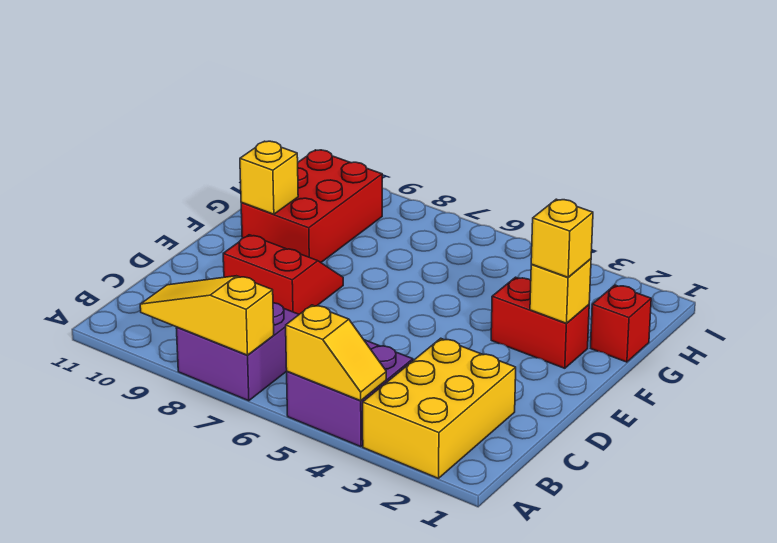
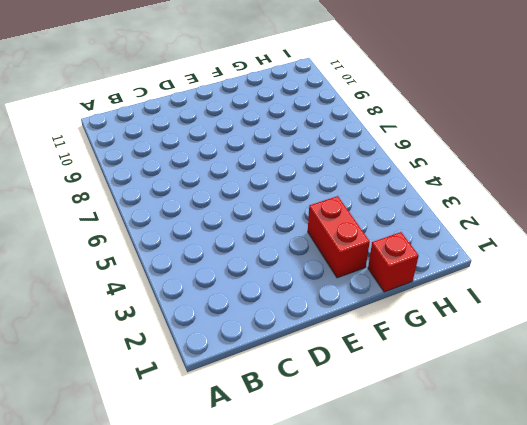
none -> yellow brick A2:C3 level 1
none -> purple brick A4:B5 level 1
none -> purple brick A7:B8 level 1

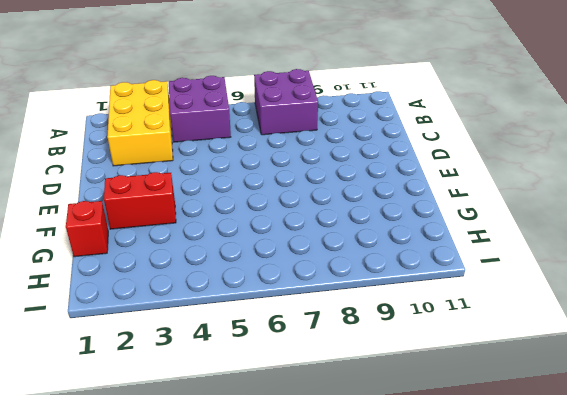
none -> red slope D8:E9 level 1 top D
none -> red brick F9:H10 level 1
none -> yellow slope A4:A5 level 2 top 5

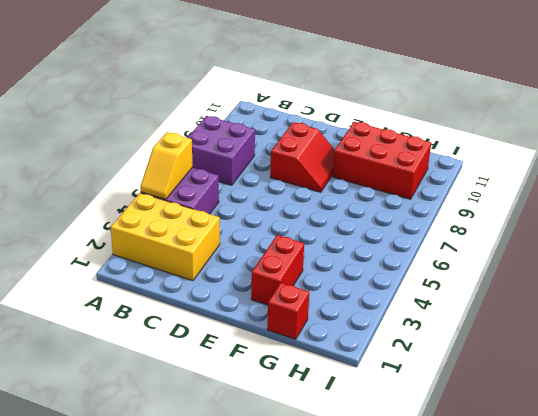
none -> yellow slope A7:A9 level 2 top 7
none -> yellow brick F2 level 2
none -> yellow brick F10 level 2

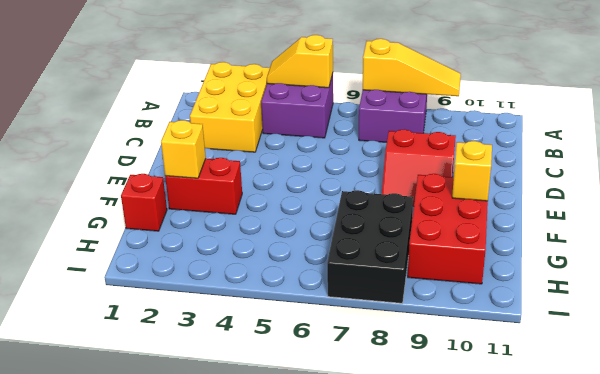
black brick G7:I8 level 1 -> none
none -> yellow brick F2 level 3

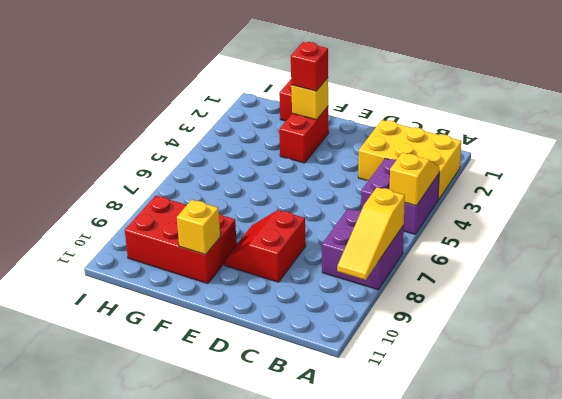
red brick F2 level 3 -> yellow brick F2 level 3

